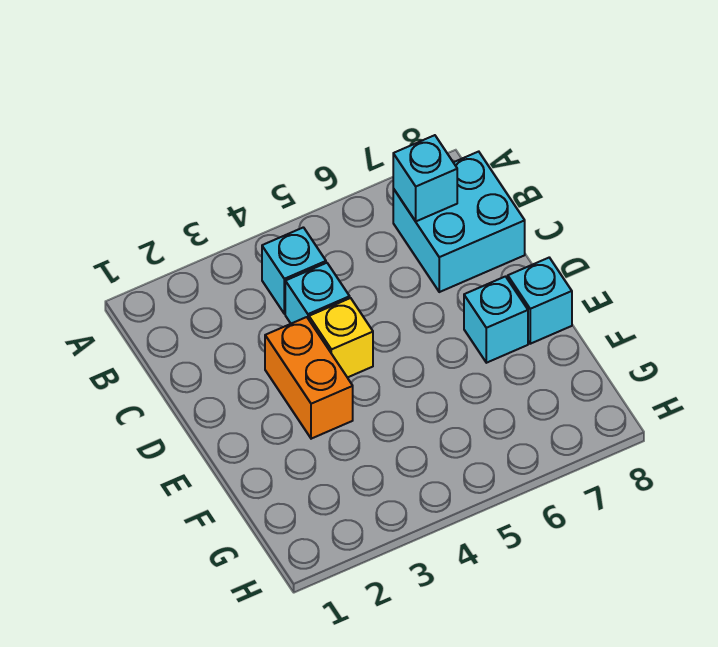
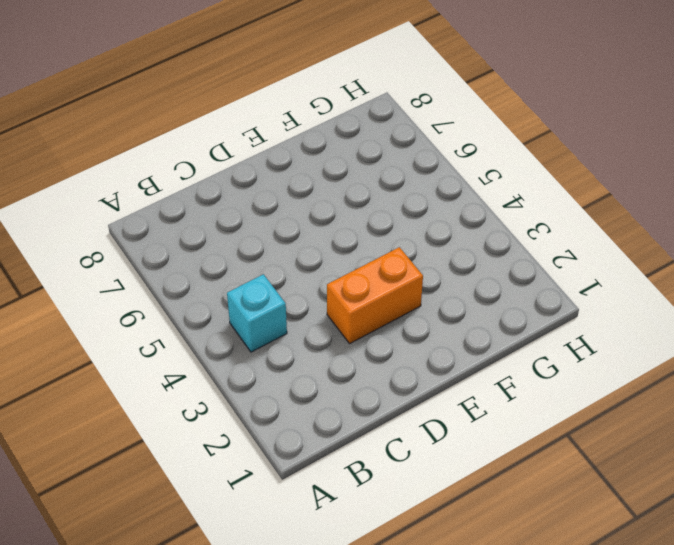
none -> cyan brick B7:C8 level 1
none -> cyan brick C4 level 1

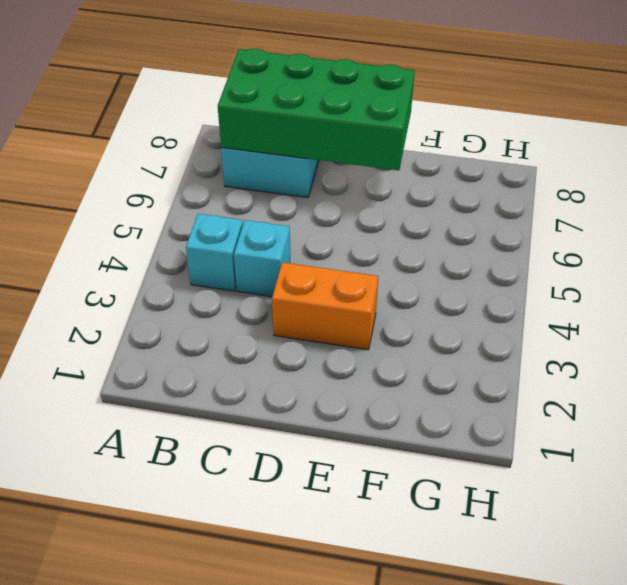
green brick B7:E8 level 2 -> cyan brick B7 level 2
none -> yellow brick D4 level 1
none -> cyan brick E7 level 1

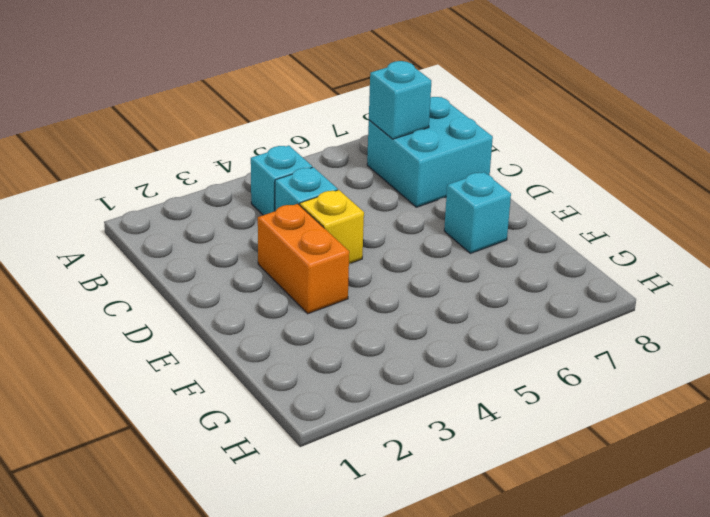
none -> cyan brick E8 level 1

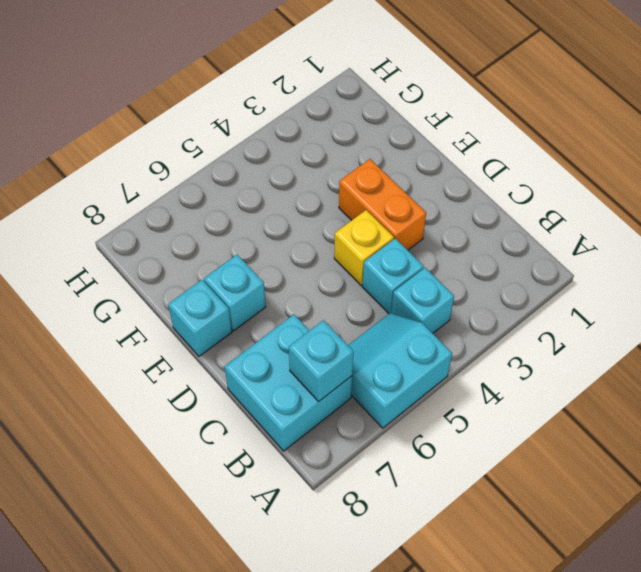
cyan slope A5:B6 level 1 top A -> none

